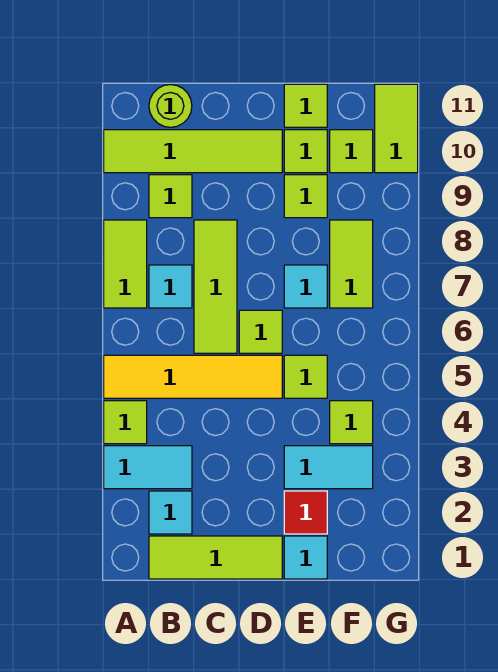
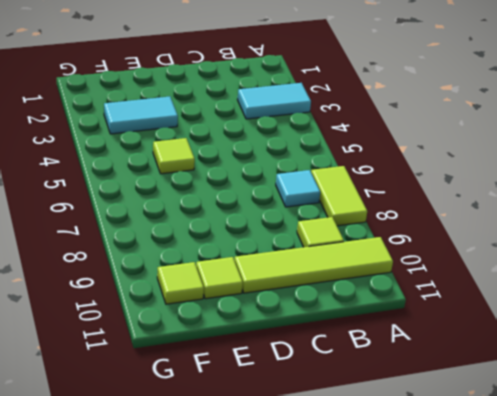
none -> lime tile A4 level 1
none -> yellow tile A5:D5 level 1
none -> lime tile B1:D1 level 1

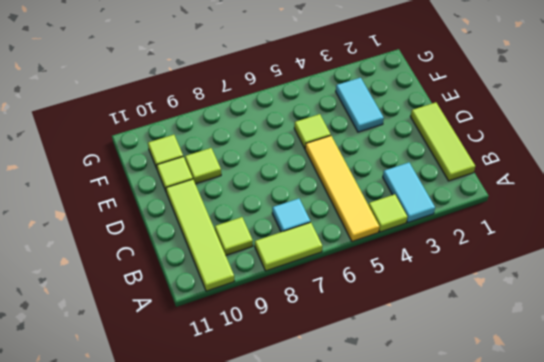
none -> cyan tile B2 level 1
none -> lime round brick B11 level 1
none -> lime tile C6:C8 level 1

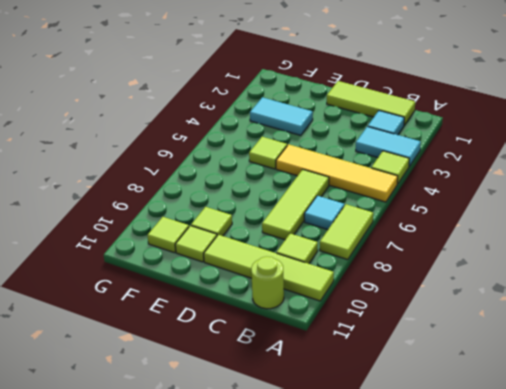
none -> lime tile D6 level 1
none -> cyan tile E1 level 1
none -> red tile E2 level 1

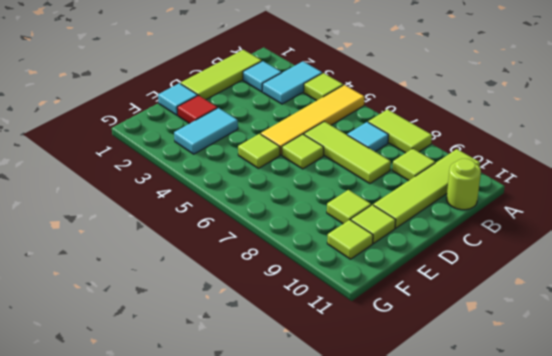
none -> cyan tile E7 level 1
none -> lime tile E11 level 1
none -> lime tile F4 level 1

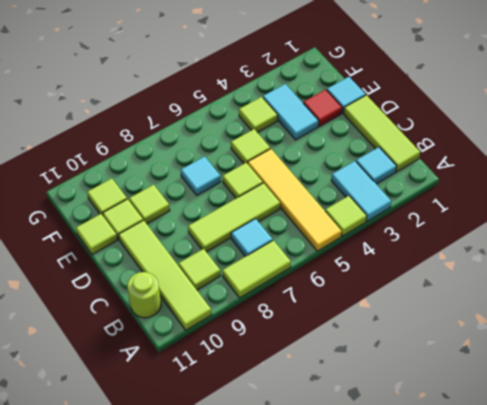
none -> lime tile F7:F8 level 1
none -> lime tile G10:G11 level 1

